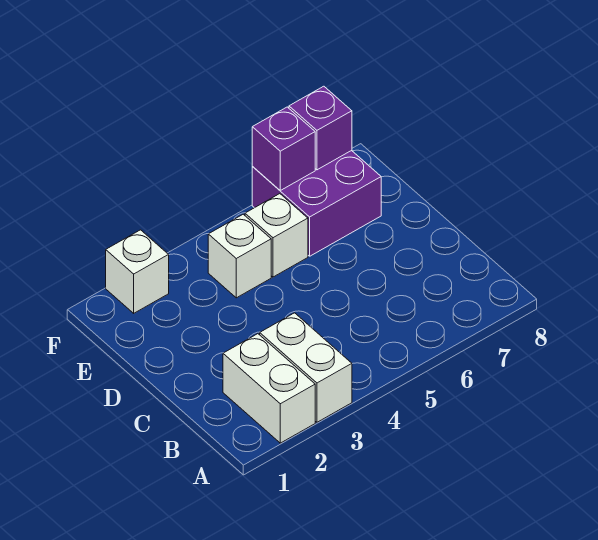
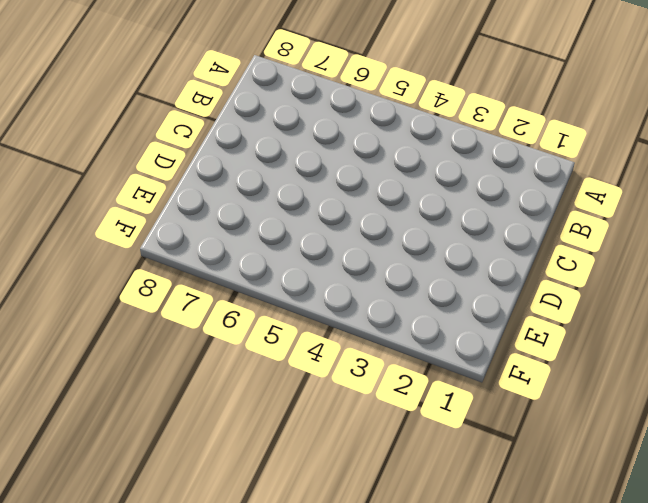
none -> white brick A2:B2 level 1
none -> white brick A3:B3 level 1

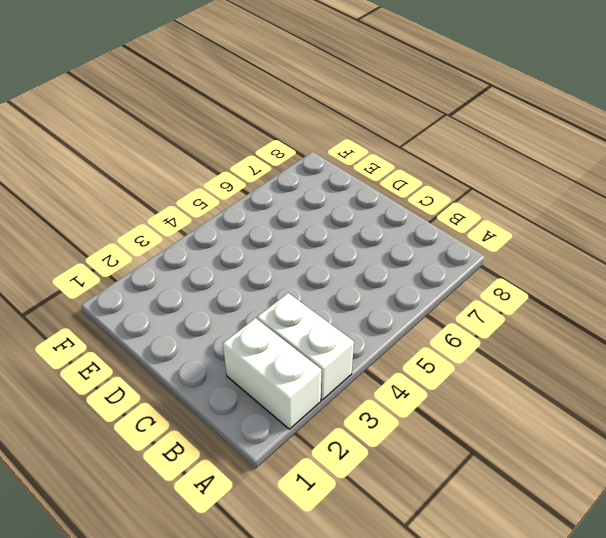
none -> white brick E4 level 1
none -> white brick E5 level 1

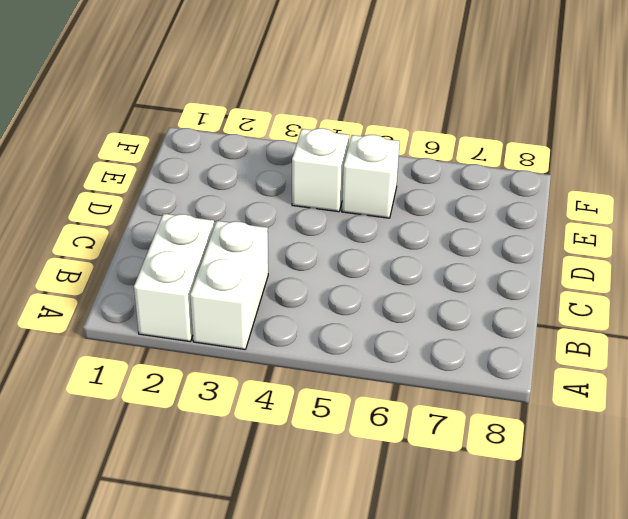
none -> purple brick E6:F7 level 1
none -> white brick F2 level 1

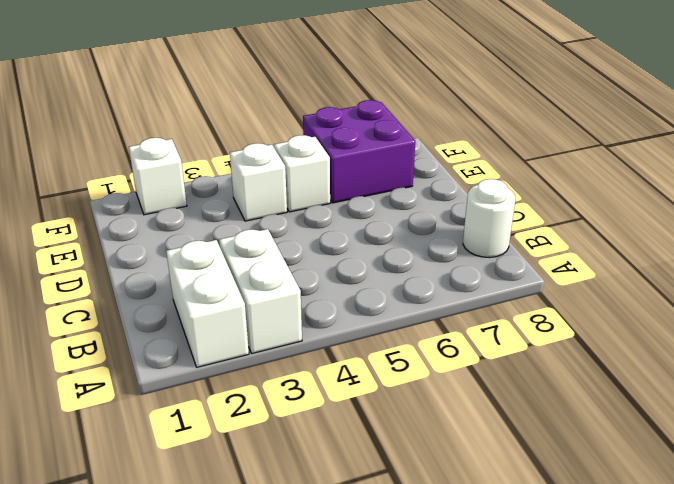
white round brick B8 level 1 -> none
none -> purple brick F6 level 2
none -> purple brick F7 level 2

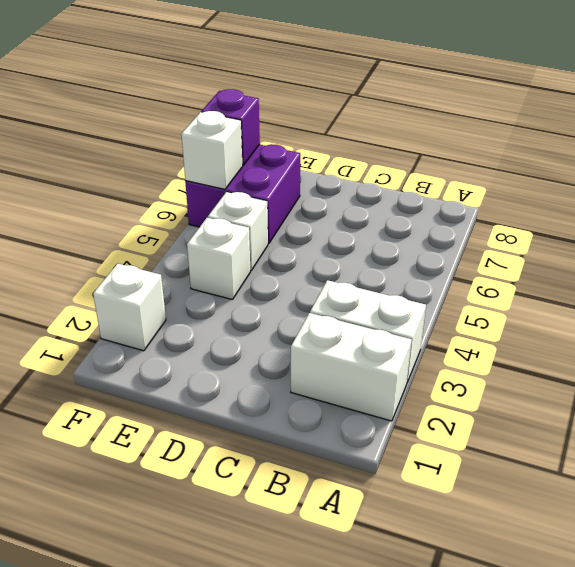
white brick F6 level 2 -> purple brick F6 level 2

